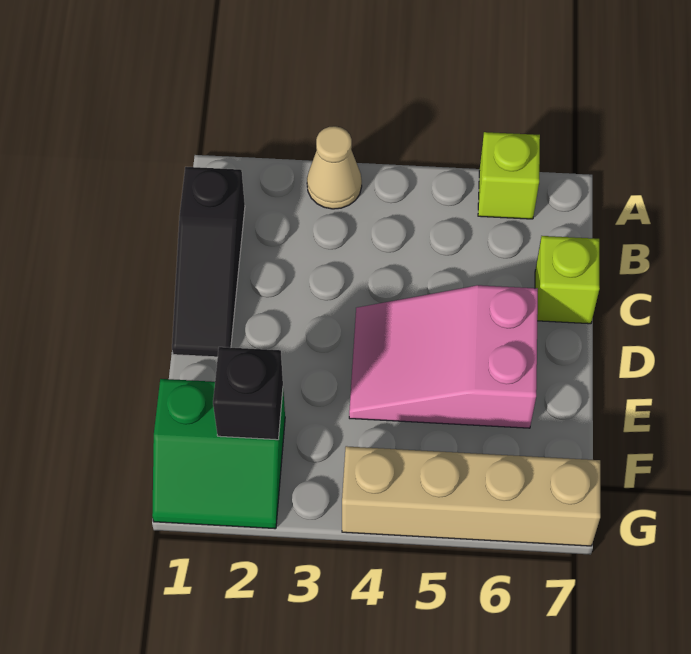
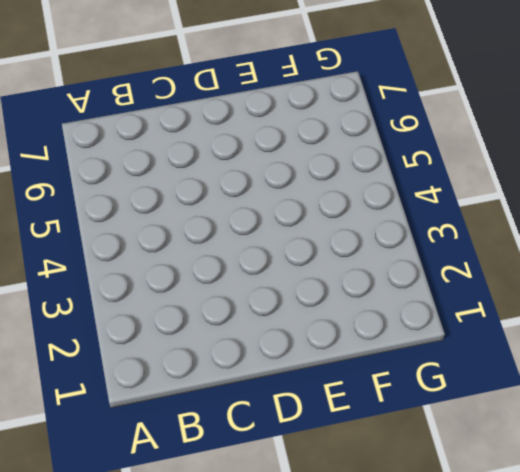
none -> tan cone A3 level 1
none -> lime brick A6 level 1

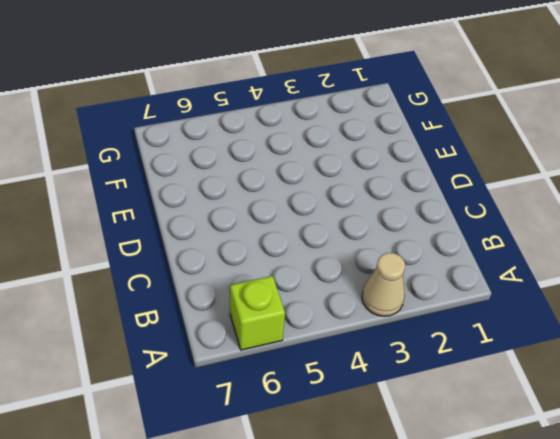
none -> black slope B1:D1 level 1 top B
none -> lime brick C7 level 1

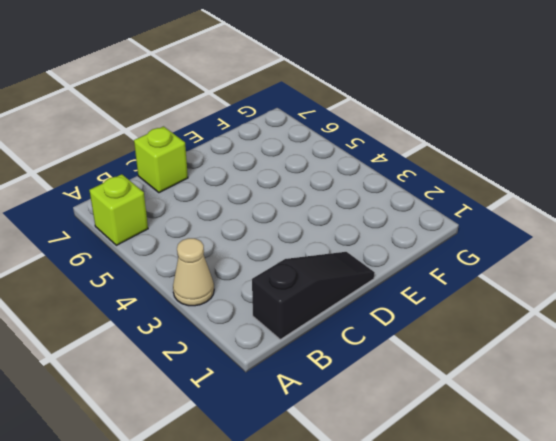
none -> pink slope D4:E6 level 1 top 6
none -> green slope F1:G2 level 1 top F

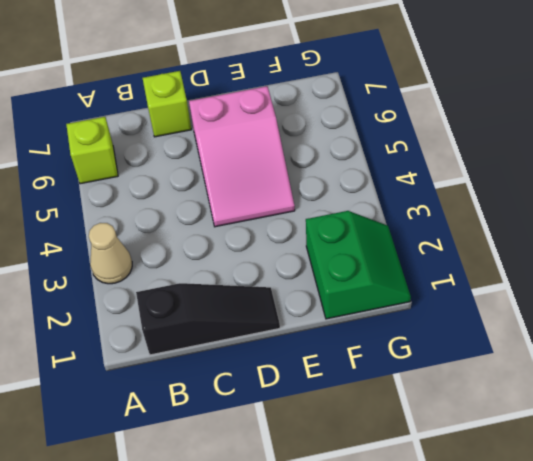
none -> tan brick G4:G7 level 1
none -> black brick F2 level 2

